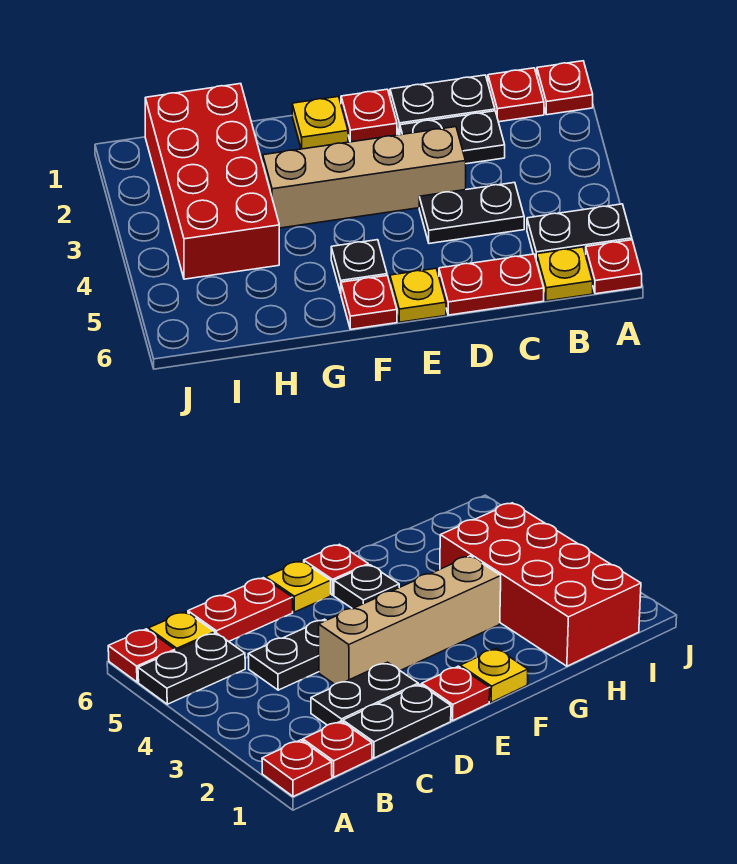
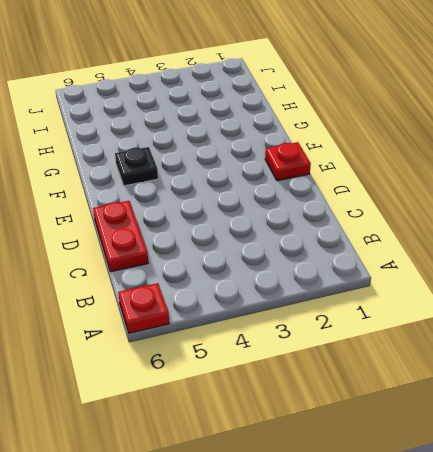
none -> red plate A1 level 1
none -> black plate A5:B5 level 1
none -> red plate B1 level 1

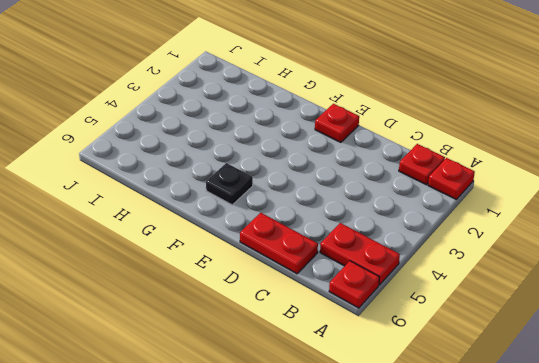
red plate A5:B5 level 1 -> black plate A5:B5 level 1
none -> yellow plate B6 level 1
none -> black plate C1:D1 level 1
none -> black plate C2:D2 level 1

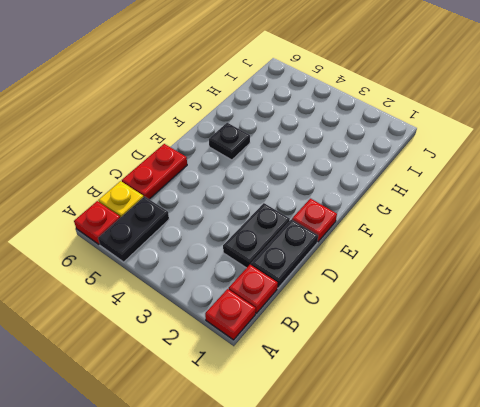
none -> black plate C4:D4 level 1
none -> tan brick D3:G3 level 1
none -> yellow plate E6 level 1

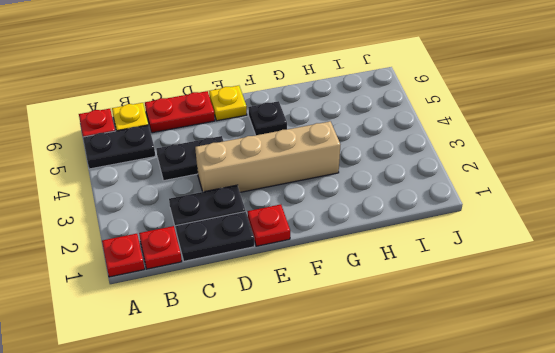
none -> yellow plate F1 level 1
none -> red plate F6 level 1
none -> red brick H1:I4 level 1

